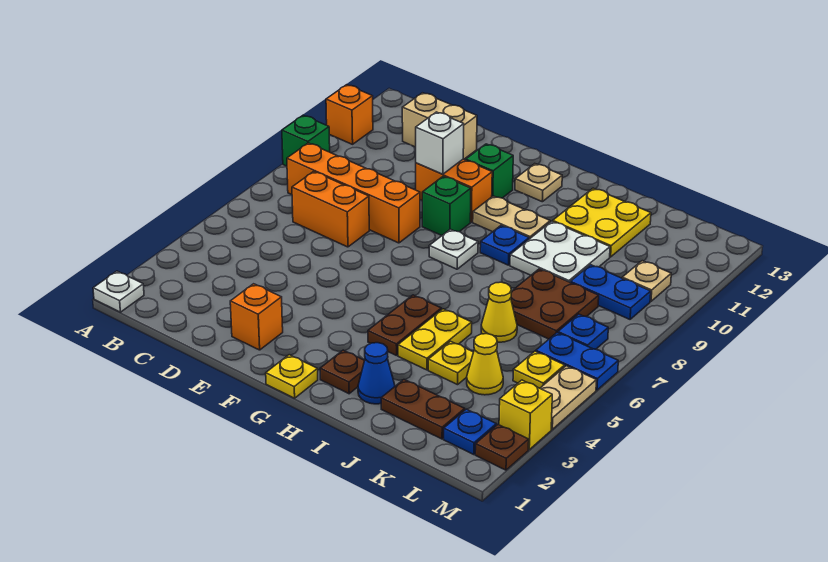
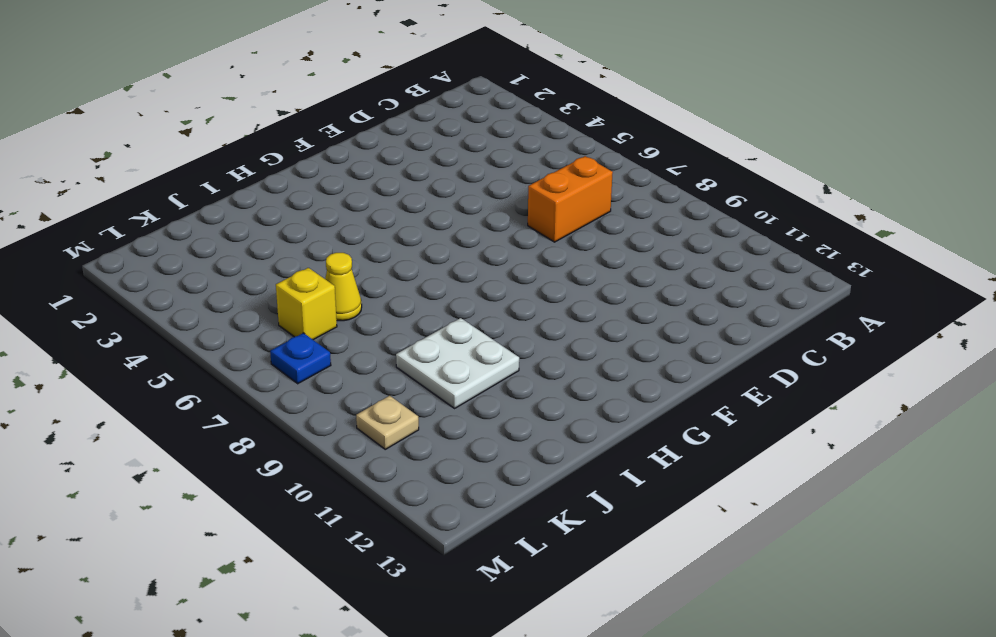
yellow brick K6 level 1 -> yellow brick M3 level 1
none -> white plate A1 level 1
none -> green brick A9 level 1
none -> orange brick A11 level 1
none -> orange brick B8:E8 level 1

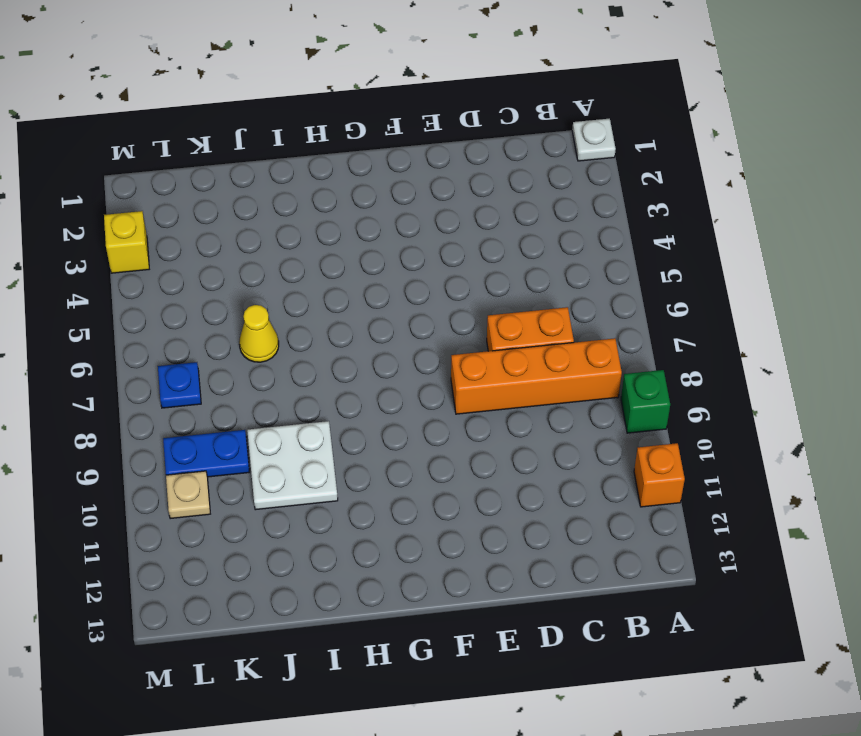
none -> tan brick C12:D12 level 1
none -> orange brick E2 level 1
none -> orange brick E10:F10 level 1
none -> green brick F9 level 1

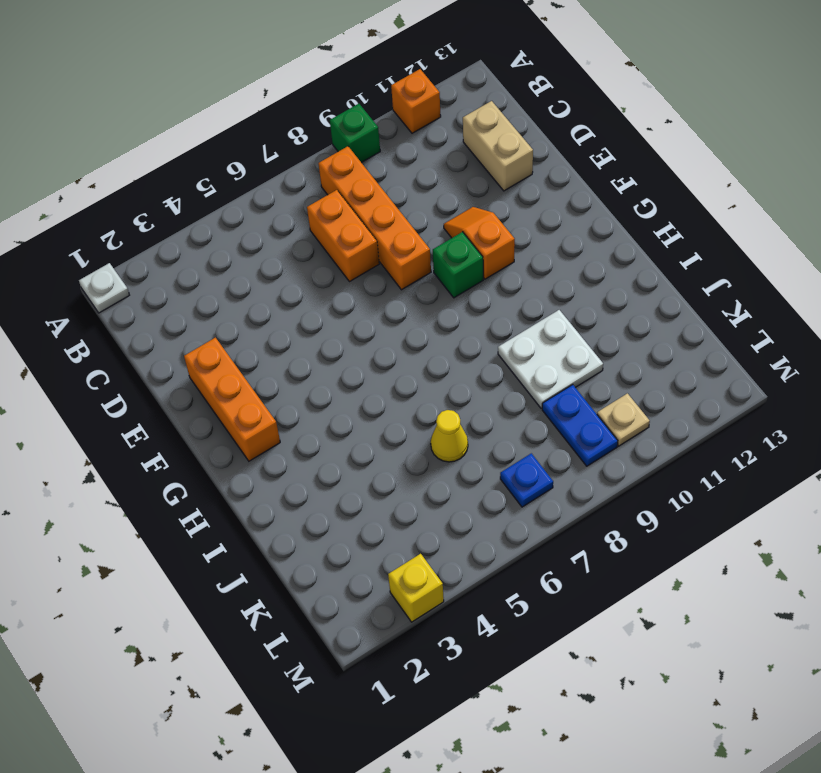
orange brick E2:G2 level 1 -> orange brick E2 level 1
orange slope E10:F10 level 1 top F -> orange brick E10:F10 level 1
none -> green brick F11 level 1
none -> yellow plate G1 level 1
none -> white plate G8 level 1
none -> tan plate G10:H10 level 1

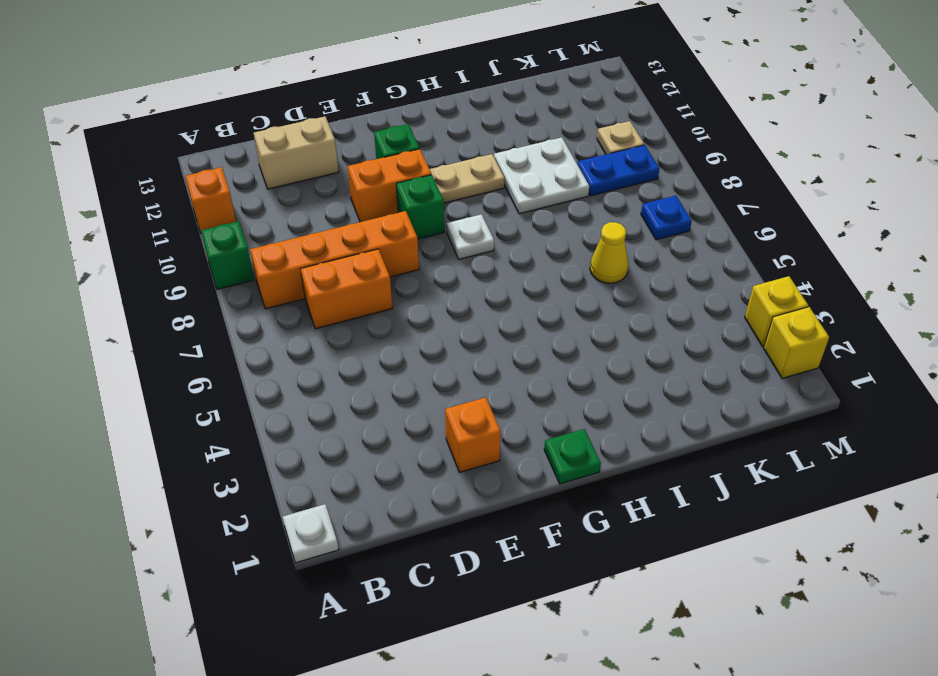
green plate G1 level 1 -> yellow plate G1 level 1
yellow brick M2 level 1 -> brown plate M2 level 1
none -> tan plate G12 level 1
none -> brown plate H2 level 1
none -> brown plate H4:H5 level 1
none -> blue plate H9 level 1

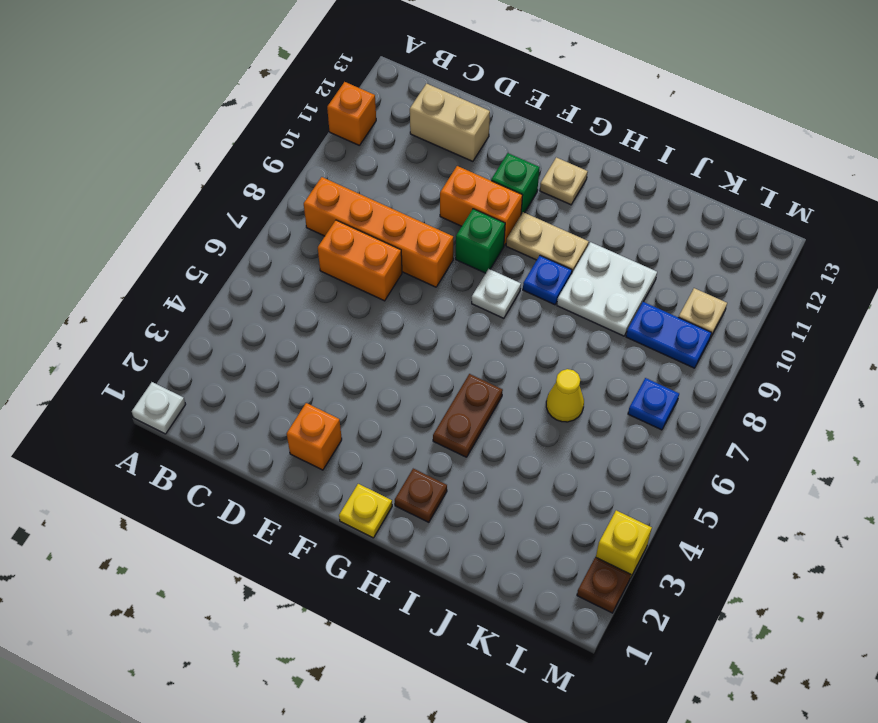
none -> green brick A9 level 1
none -> blue cone I2 level 1
none -> yellow plate I4:I5 level 1
none -> yellow plate I11:J12 level 1

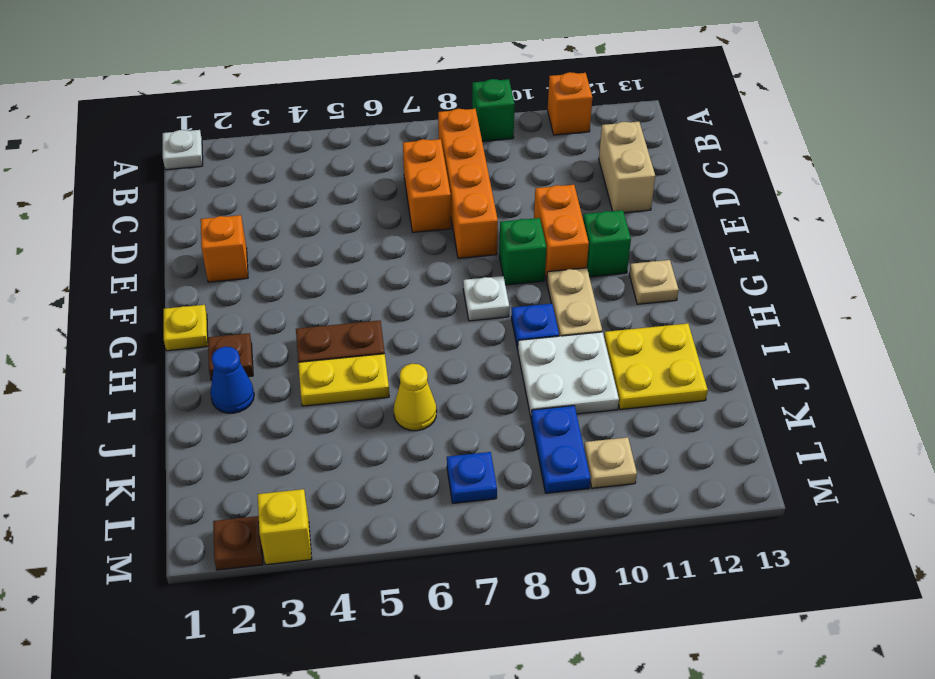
none -> brown plate J2:K2 level 1
none -> yellow plate J4 level 1
none -> brown plate J7:K8 level 1
none -> yellow cone K4 level 1

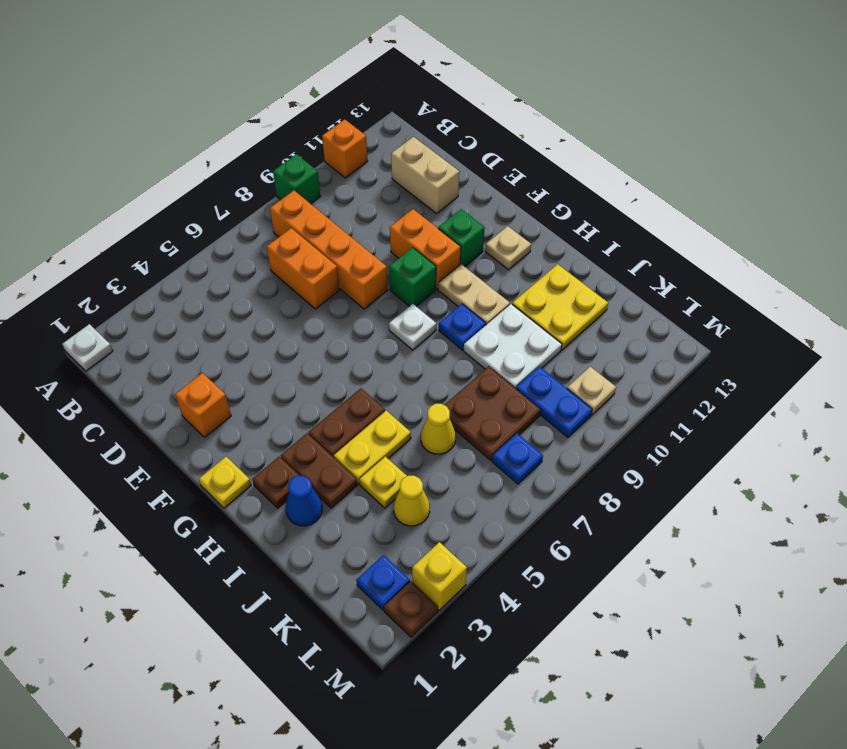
brown plate H3:I3 level 1 -> brown plate J2:K2 level 1
none -> yellow plate L5 level 1
none -> blue plate L6:M6 level 1
none -> tan plate M4:M5 level 1
none -> white brick E10 level 2

